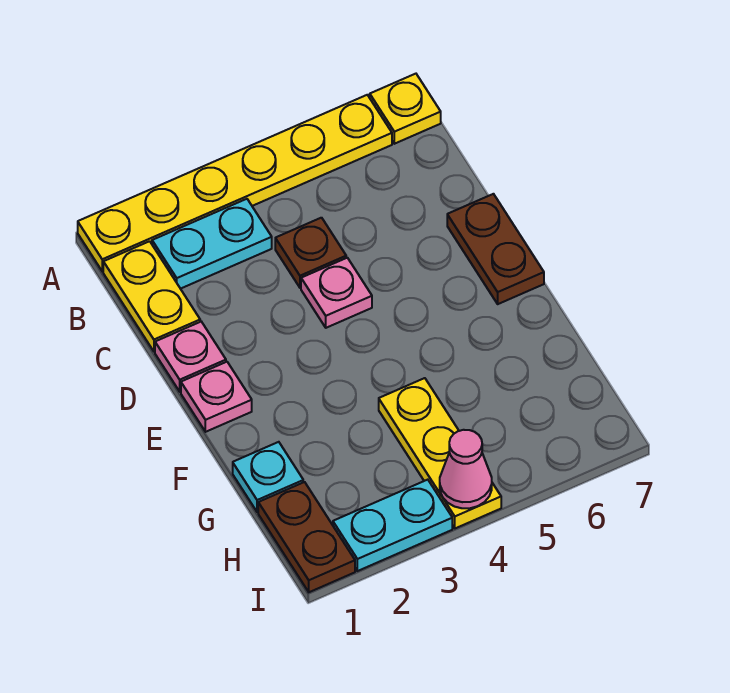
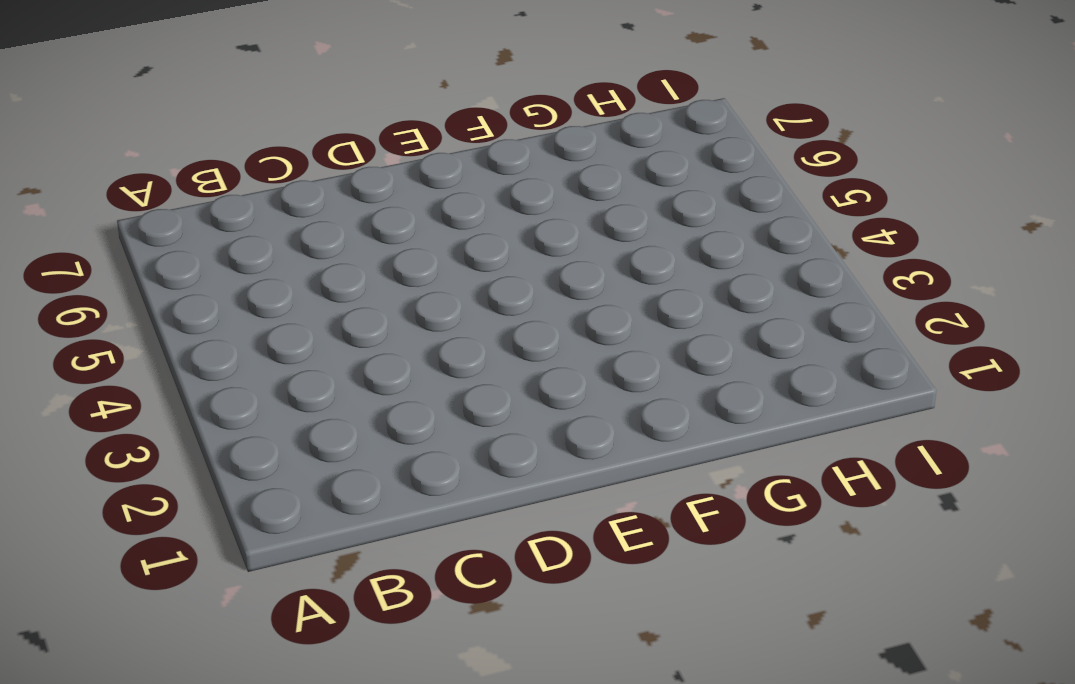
none -> yellow plate A1:A6 level 1
none -> yellow plate A7 level 1
none -> yellow plate B1:C1 level 1

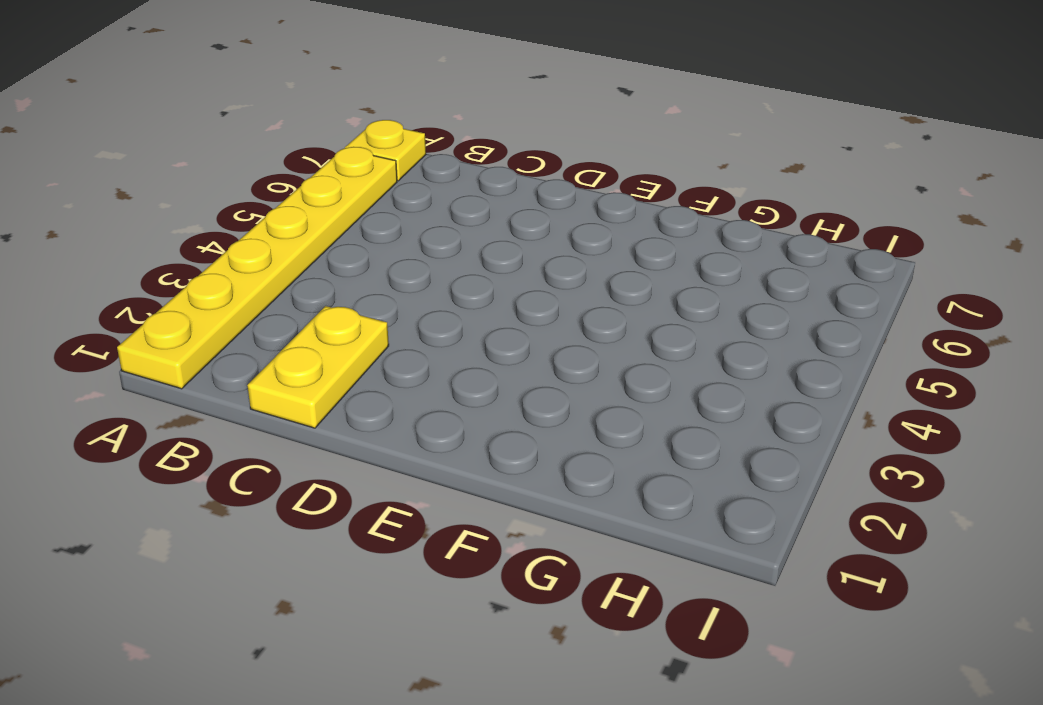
yellow plate C1:C2 level 1 -> yellow plate B1:C1 level 1
none -> cyan plate B2:B3 level 1
none -> brown plate C4 level 1
none -> pink plate D1 level 1

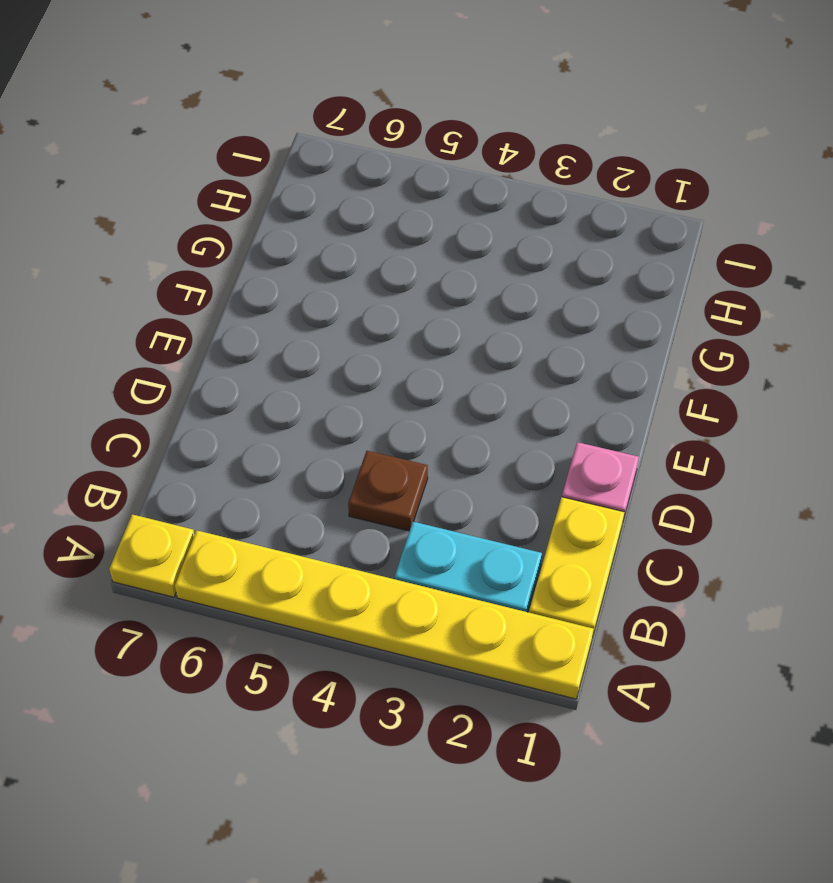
none -> pink plate D4 level 1
none -> brown plate D7:E7 level 1
none -> pink plate E1 level 1

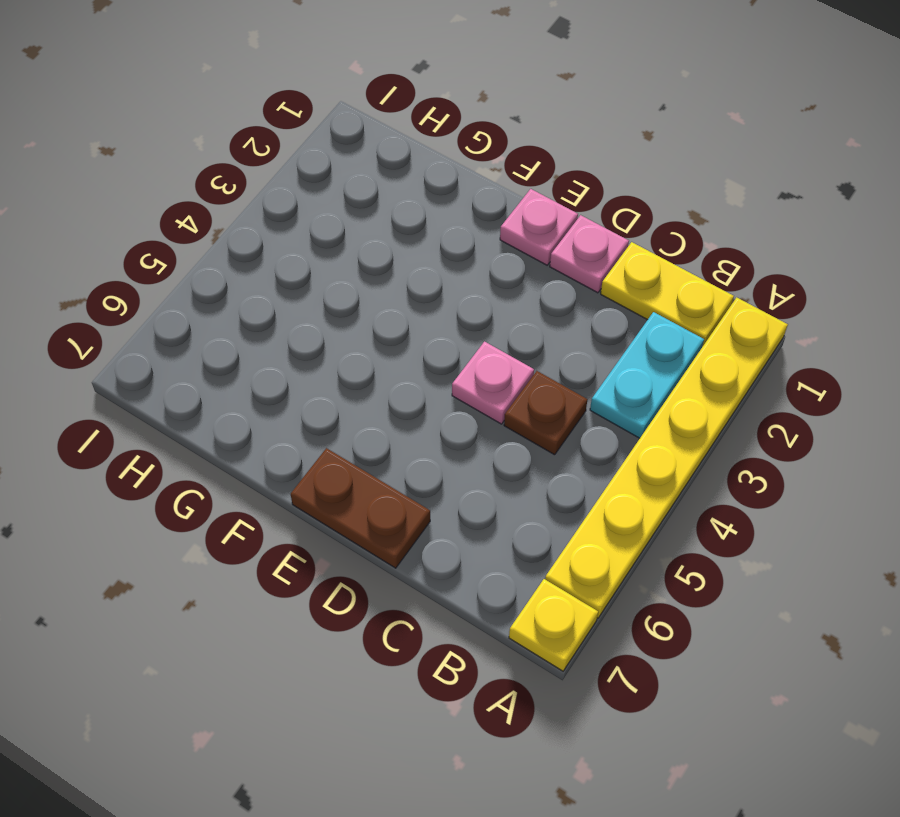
none -> cyan plate G1 level 1
none -> yellow plate G4:I4 level 1
none -> brown plate H1:I1 level 1

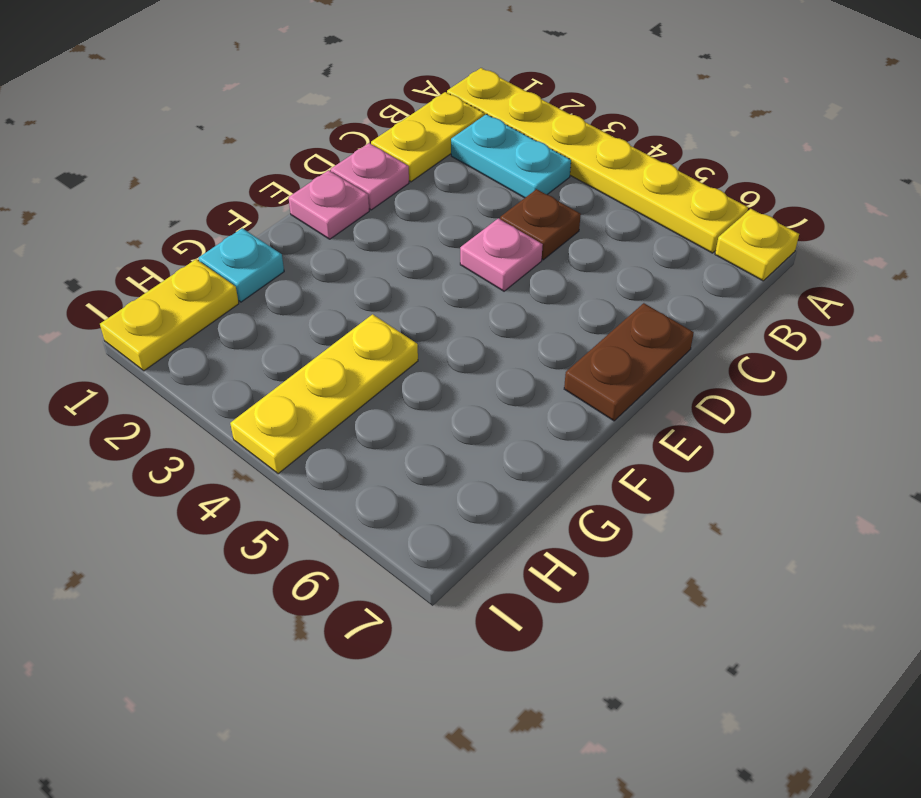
yellow plate H1:I1 level 1 -> brown plate H1:I1 level 1
none -> cyan plate I2:I3 level 1
none -> pink cone I4 level 2

